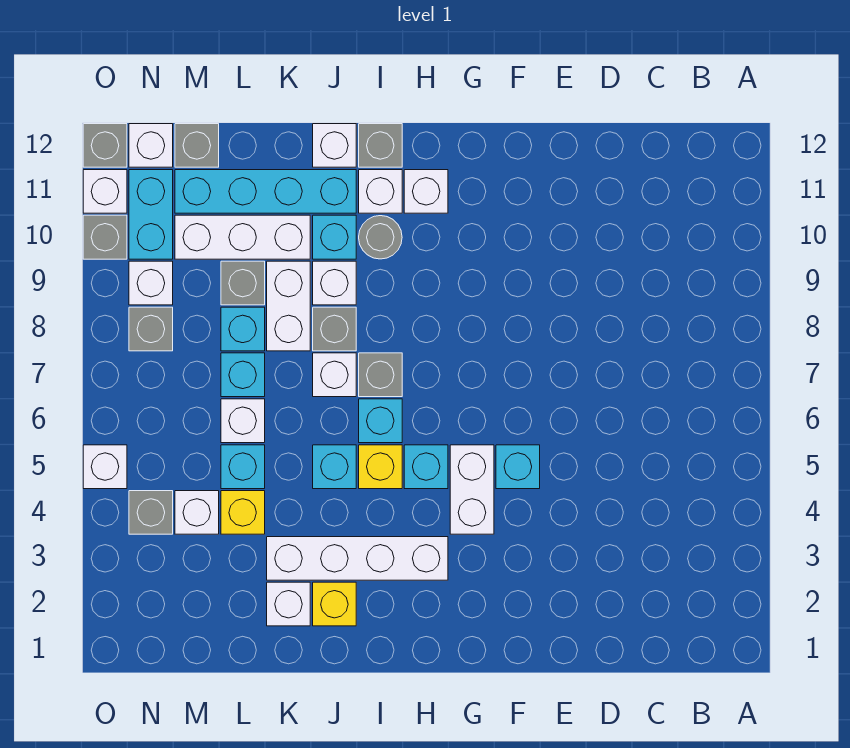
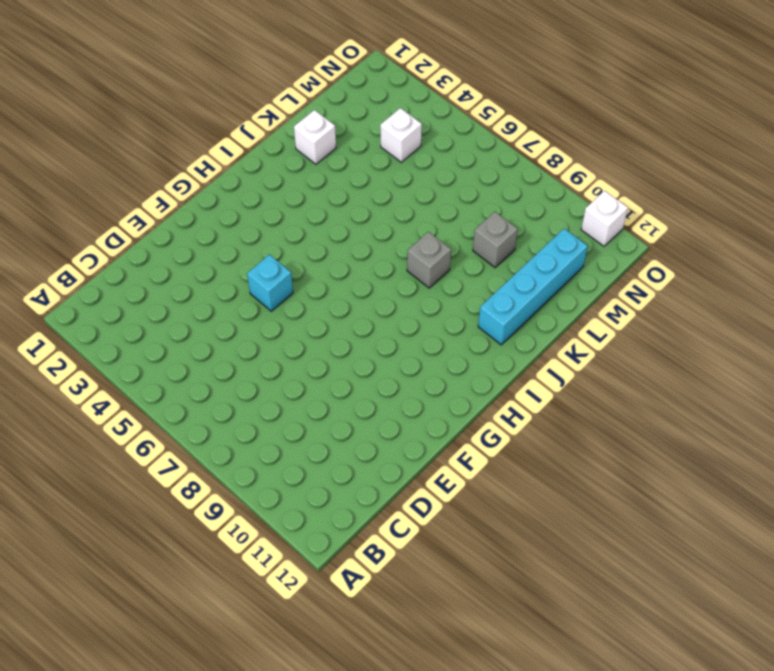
none -> white brick G4:G5 level 1
none -> white brick H3:K3 level 1
none -> cyan brick H5 level 1
none -> white brick H11 level 1

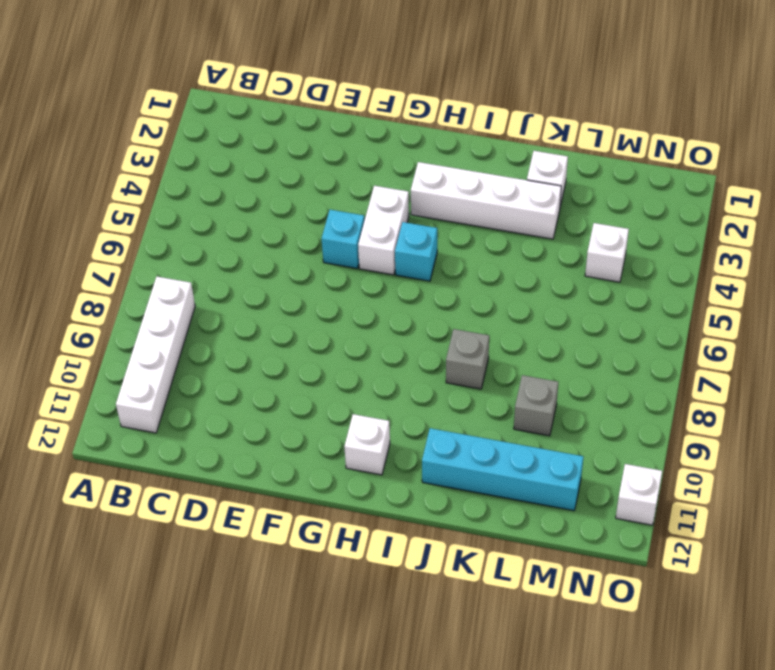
white brick B8:B11 level 1 -> none
none -> yellow brick I5 level 1
none -> cyan brick I6 level 1
none -> grey brick I7 level 1
none -> grey round brick I10 level 1

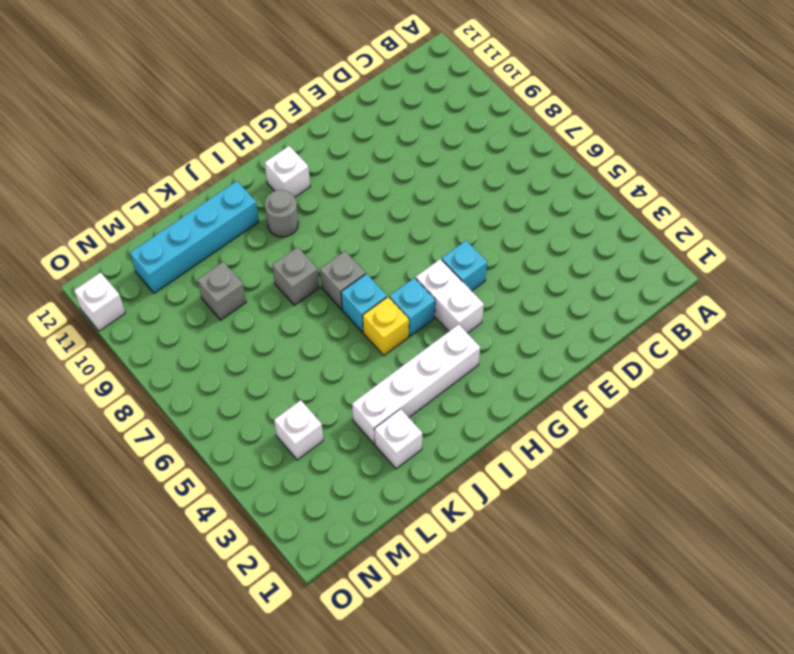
none -> white brick I11 level 1
none -> grey brick I12 level 1
none -> yellow brick J2 level 1
none -> cyan brick J5 level 1

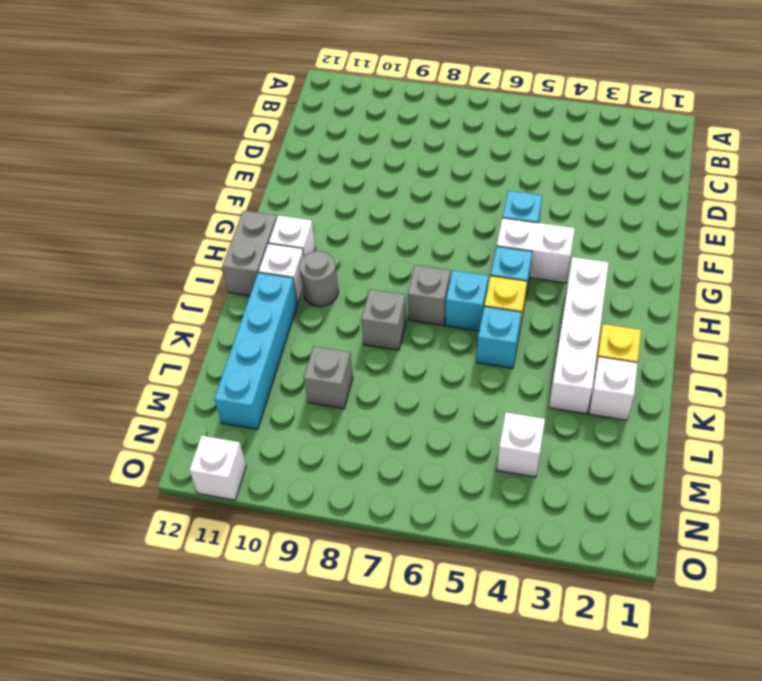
grey brick H12:I12 level 1 -> grey brick I12 level 1
none -> white brick J7 level 1
none -> white brick J9 level 1
none -> cyan brick J10 level 1
none -> white brick J12 level 1

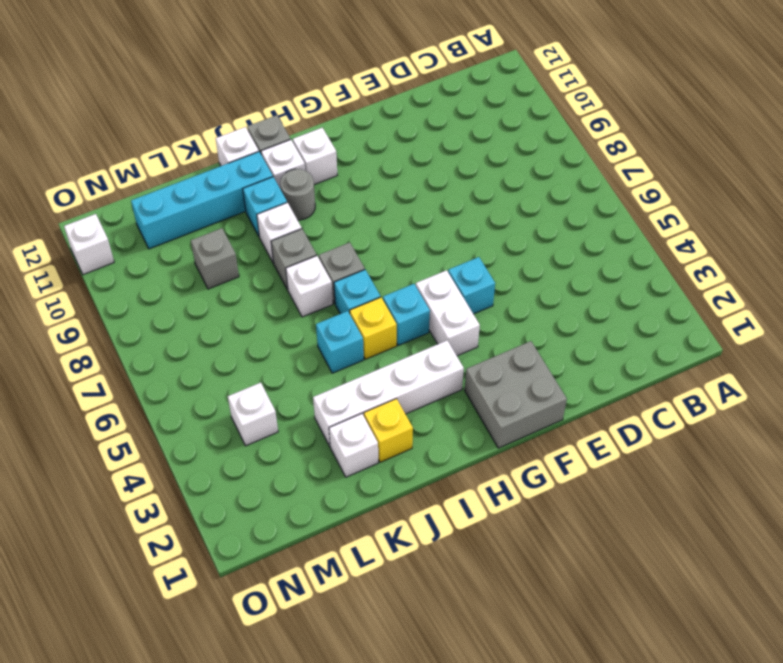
grey brick F1:G2 level 1 -> none
none -> white brick K8:K9 level 1
none -> white brick K10:M10 level 1
none -> yellow brick L4 level 1
none -> cyan brick L5 level 1

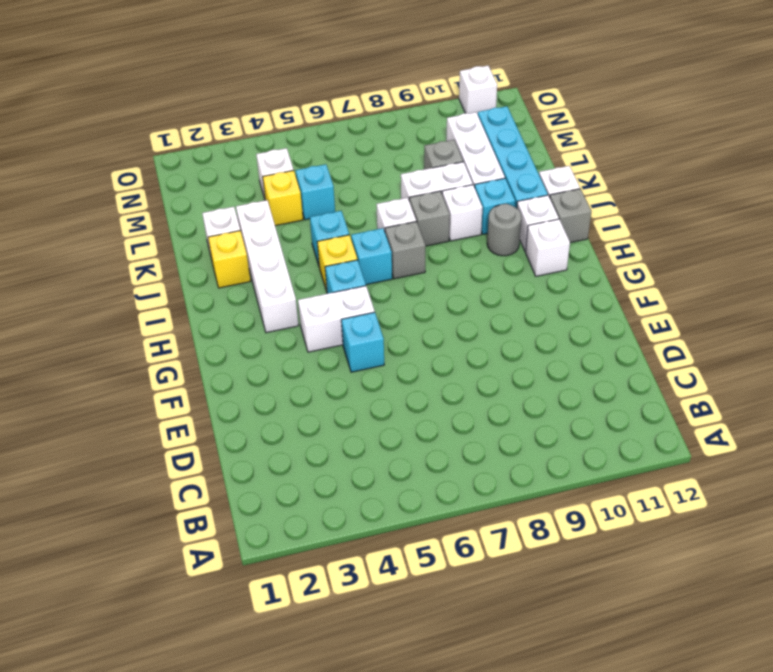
none -> white brick L6 level 1
none -> cyan brick L7 level 1
none -> cyan brick L8 level 1
none -> grey brick M12 level 1

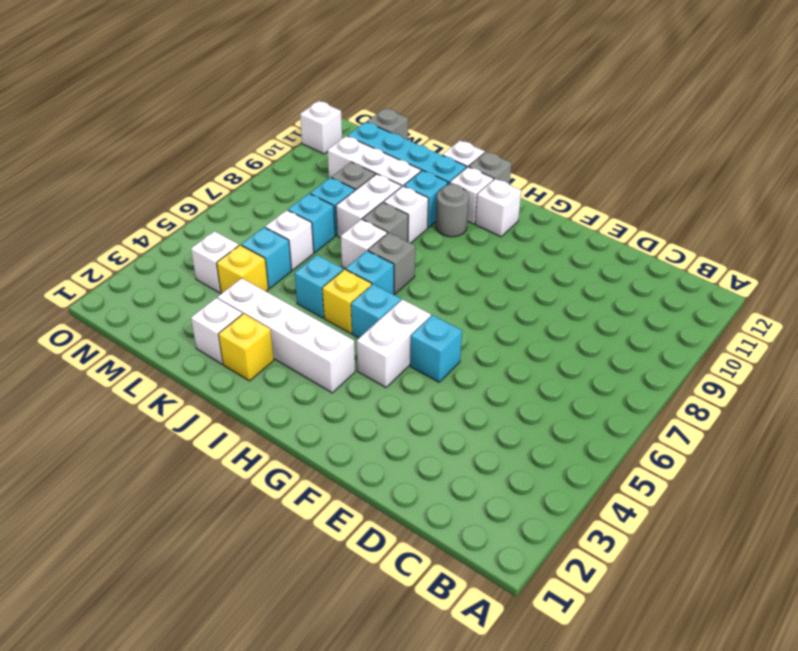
none -> grey brick N4 level 1
none -> grey brick N8 level 1
none -> white brick N9 level 1
none -> cyan brick N10:N11 level 1

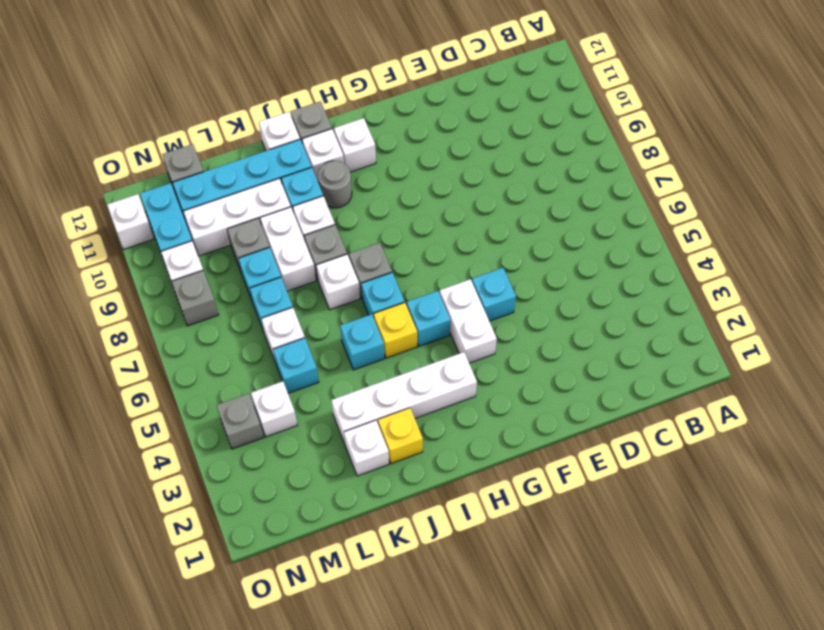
none -> yellow brick L4 level 1
none -> white brick N12 level 1
none -> white brick O5 level 1
none -> grey brick O10 level 1

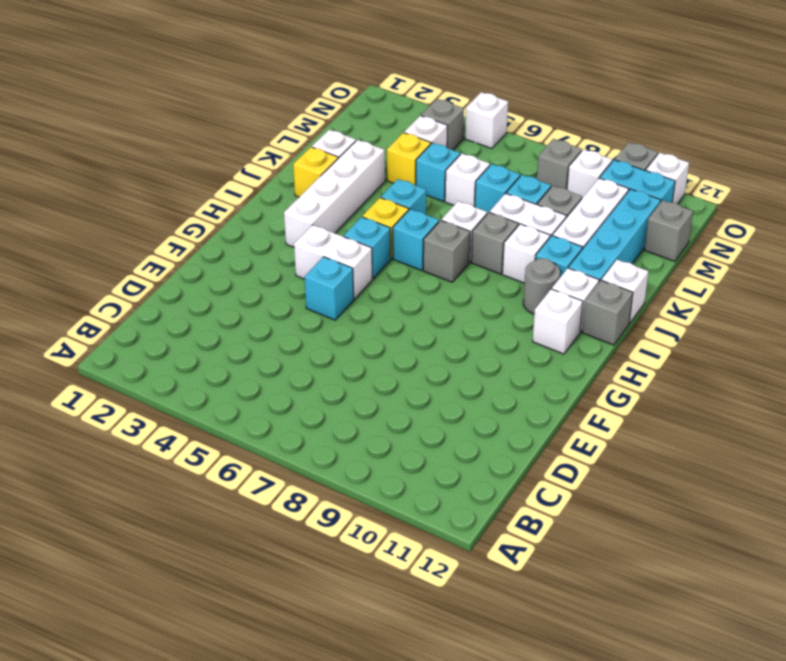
none -> white brick N12 level 1
none -> grey brick O12 level 1

